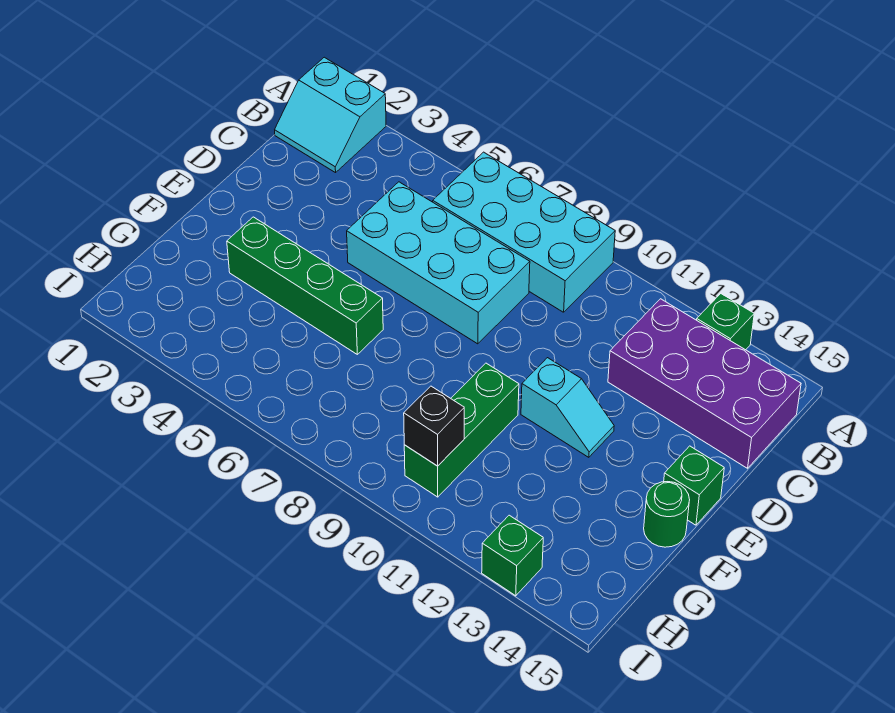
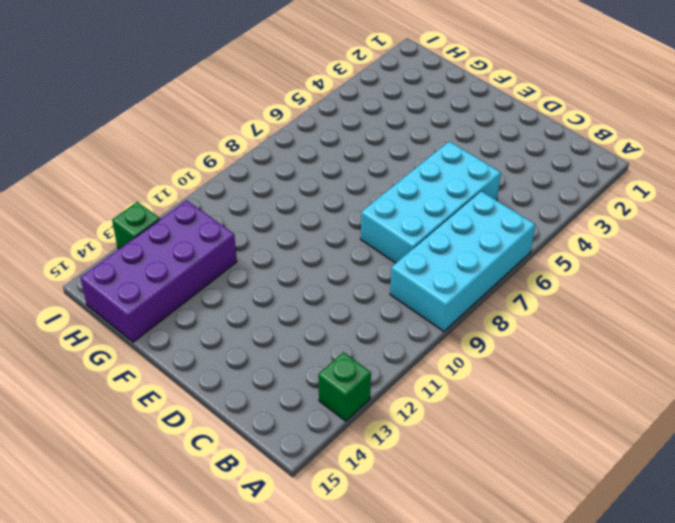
purple brick G12:H15 level 1 -> purple brick B12:C15 level 1
none -> cyan slope A1:B2 level 1 top A
none -> cyan slope E11:E12 level 1 top 11
none -> green brick E15 level 1

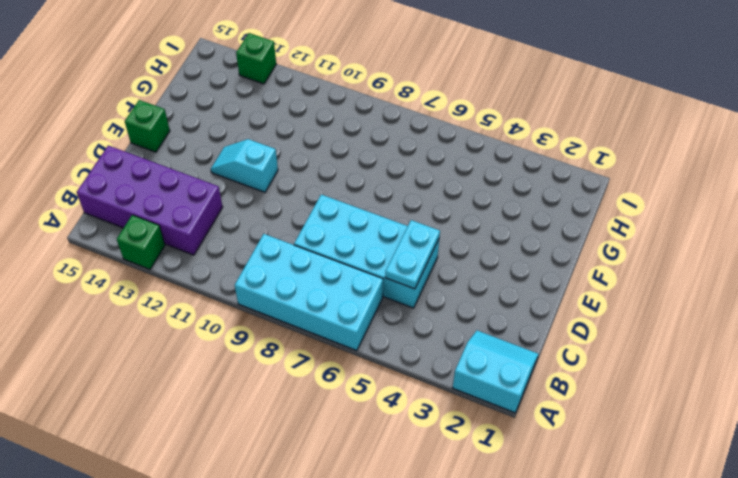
cyan plate C5:D5 level 2 -> none
none -> green brick F3:F6 level 1
none -> green brick F10:H10 level 1
none -> green round brick F15 level 1

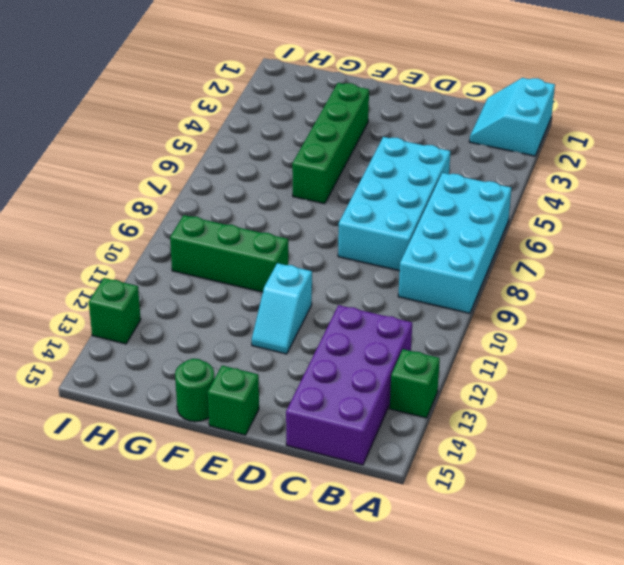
none -> black brick H10 level 2

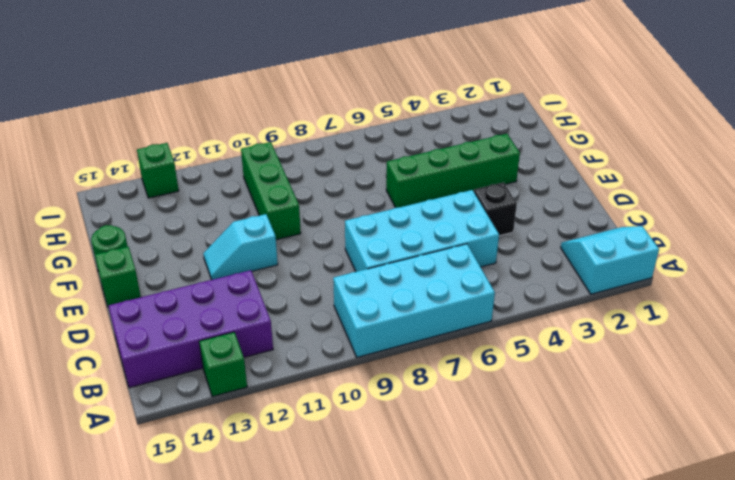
black brick D4 level 1 -> black brick H10 level 2

